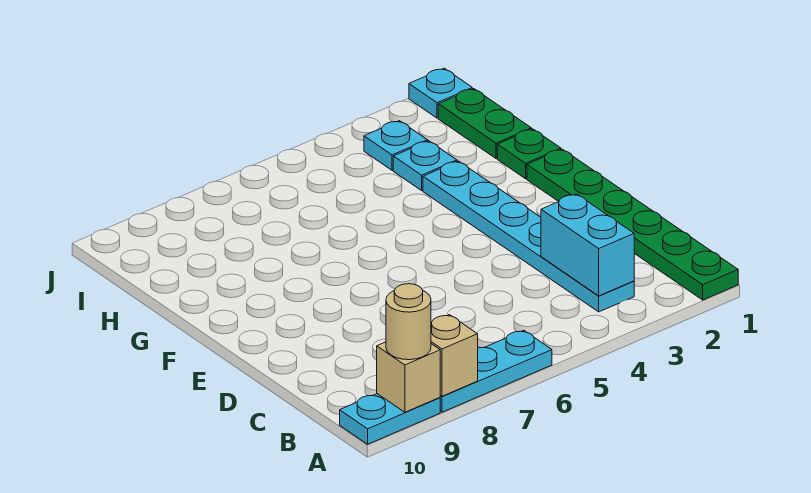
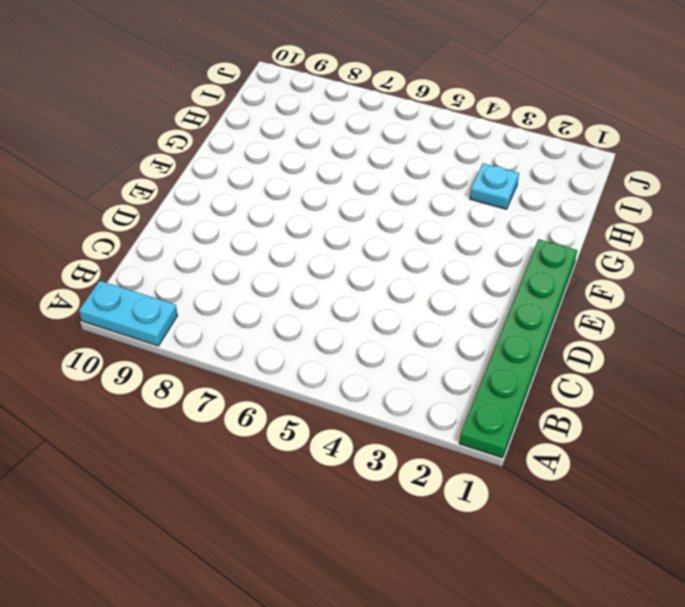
none -> cyan plate A6:A8 level 1
none -> cyan plate B3:G3 level 1
none -> green plate G1 level 1

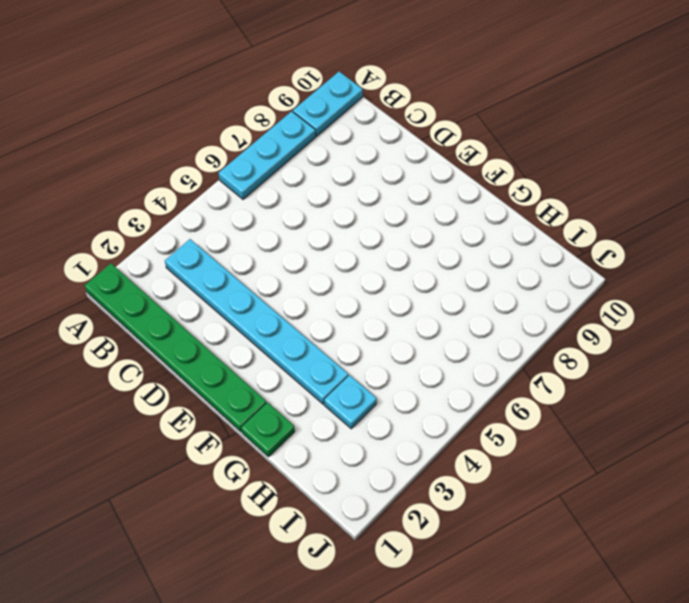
none -> green plate H1:I1 level 1
none -> cyan plate I3 level 1
none -> cyan plate J1 level 1

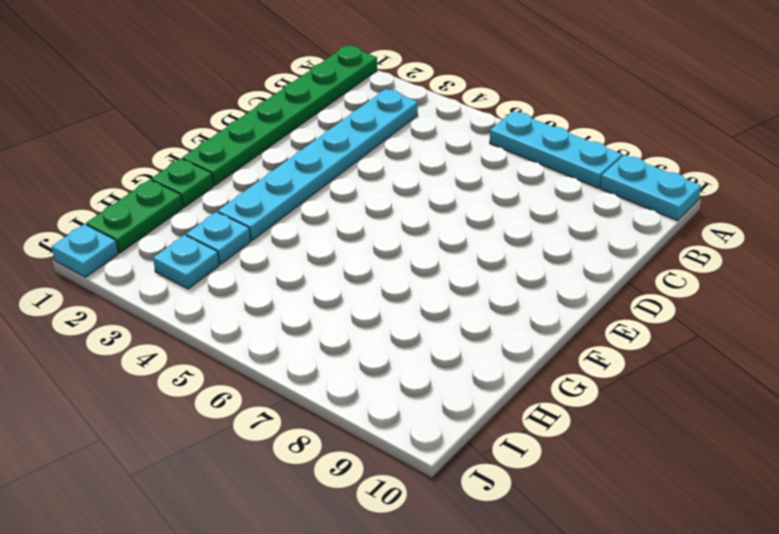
none -> tan brick A8 level 2
none -> tan brick A9 level 2
none -> cyan brick B3:C3 level 2

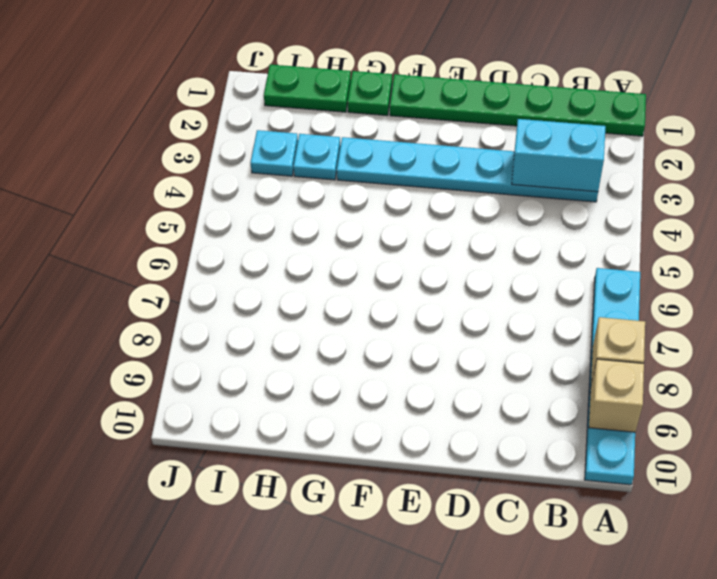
none -> cyan plate J1 level 1
none -> tan round brick A9 level 3

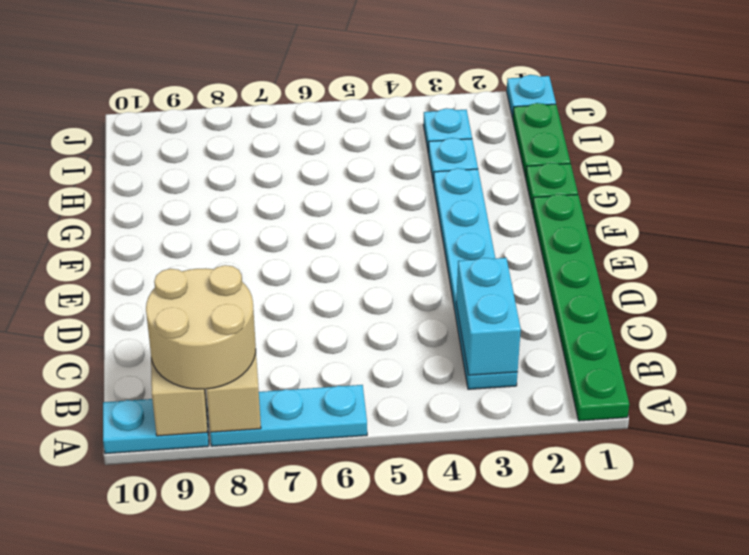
tan round brick A8:B9 level 3 -> tan round brick A9 level 3

